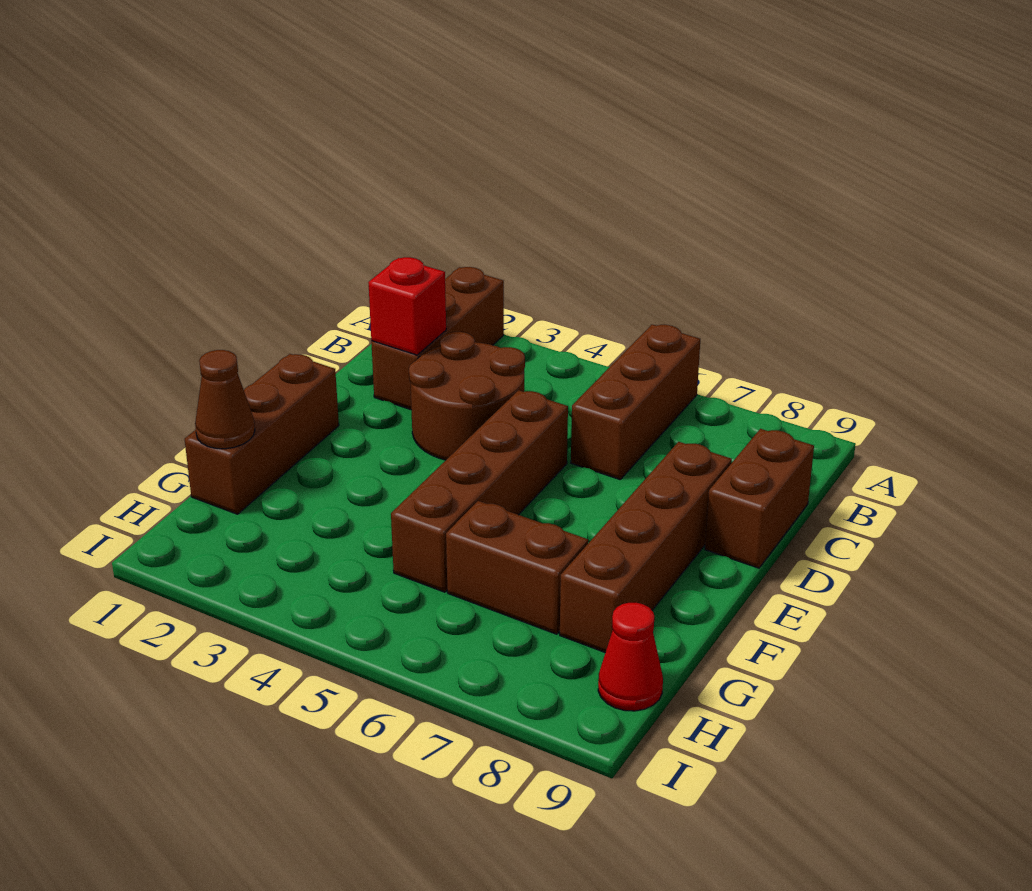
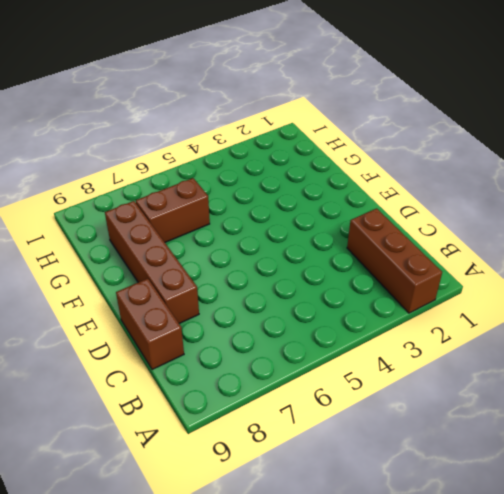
none -> brown brick A6:C6 level 1
none -> brown round brick C3:D4 level 1

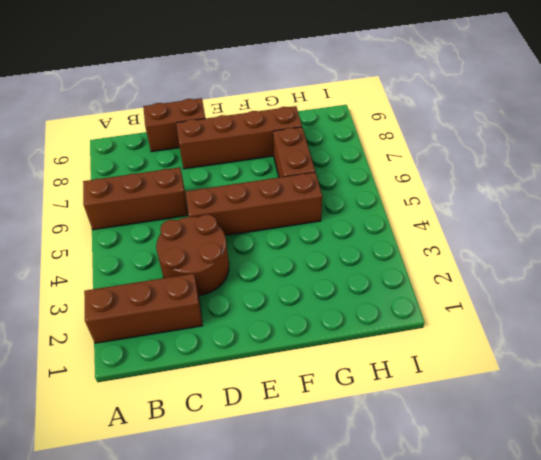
none -> brown brick E1:G1 level 1
none -> red cone H9 level 1

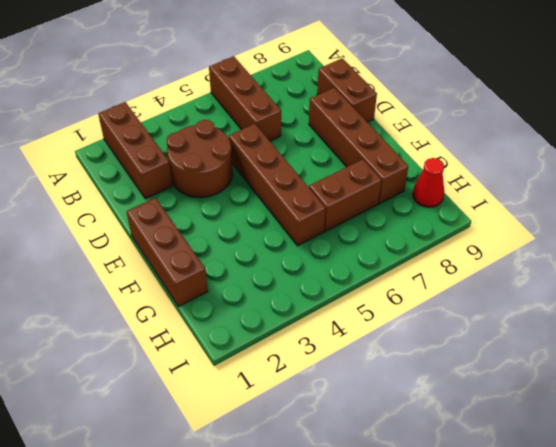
none -> red brick C2 level 2
none -> brown cone G1 level 2

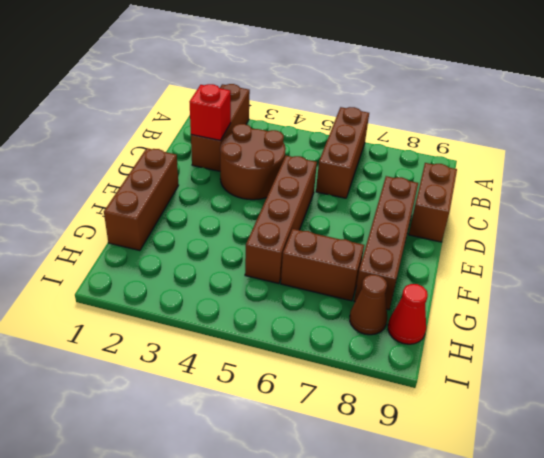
brown cone H8 level 1 -> brown cone G1 level 2

